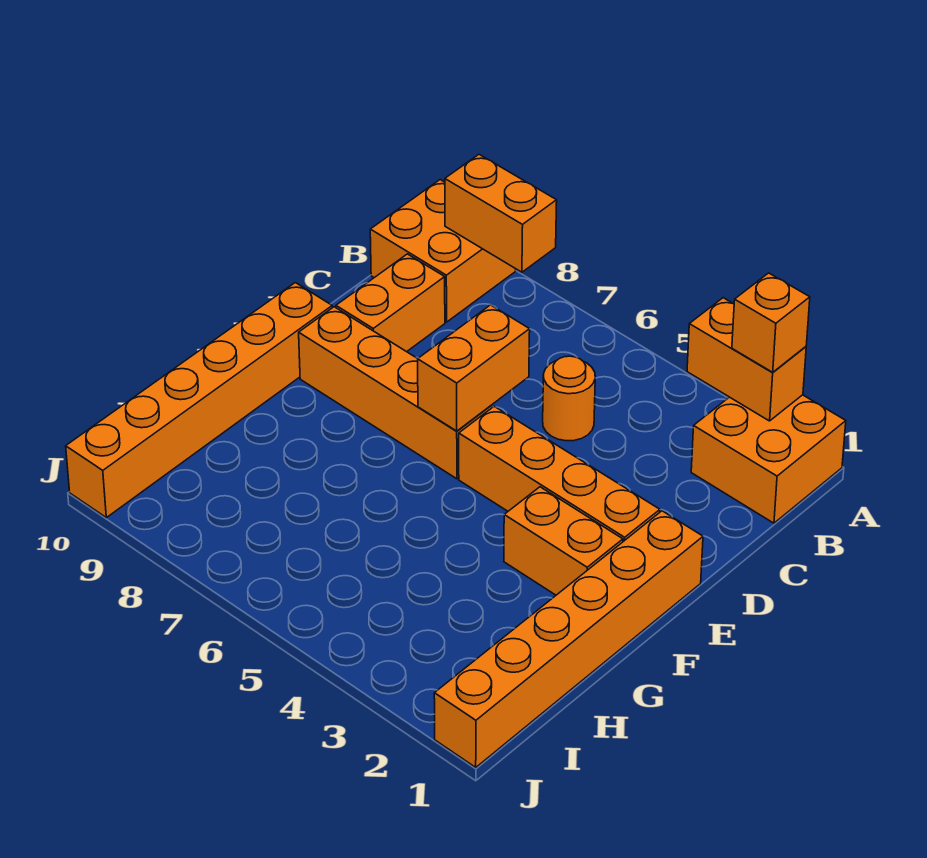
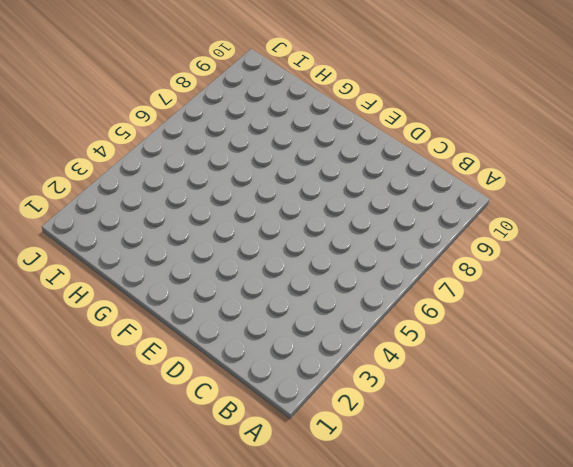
none -> orange brick A1:B2 level 1
none -> orange brick A9:B10 level 1
none -> orange round brick C5 level 1

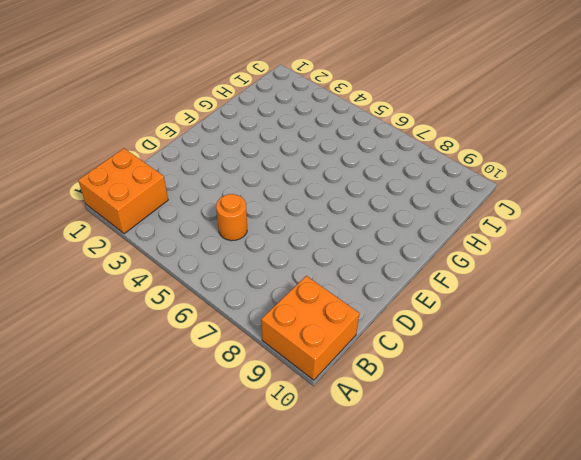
none -> orange brick C9:D9 level 1
none -> orange brick E1:J1 level 1
none -> orange brick E2:E5 level 1

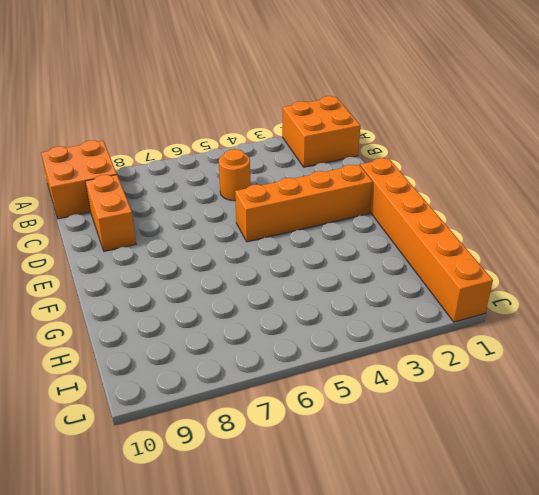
none -> orange brick E6:E9 level 1
none -> orange brick E10:J10 level 1
none -> orange brick F2:F3 level 1

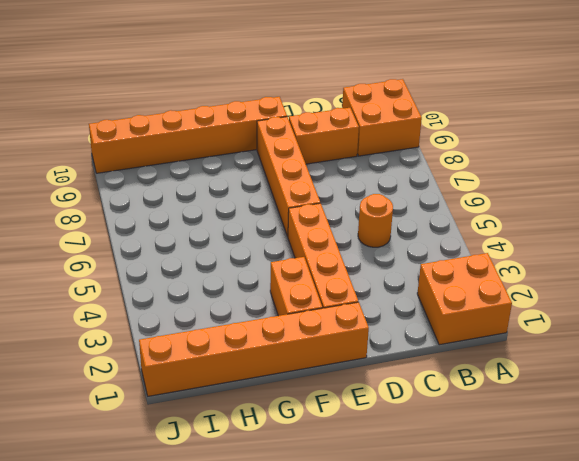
none -> orange brick A2:A3 level 2
none -> orange brick A8:A9 level 2
none -> orange brick D6:E6 level 2

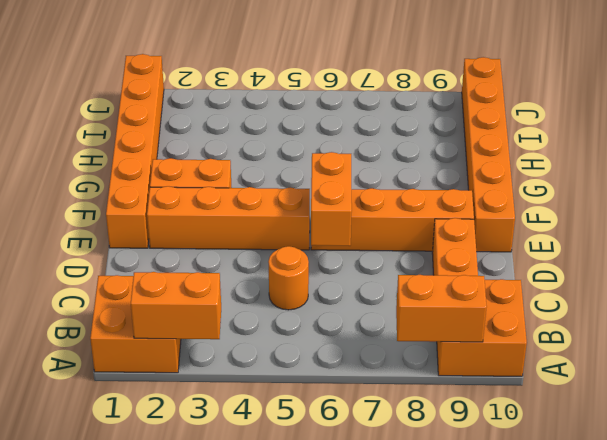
none -> orange brick A2 level 3

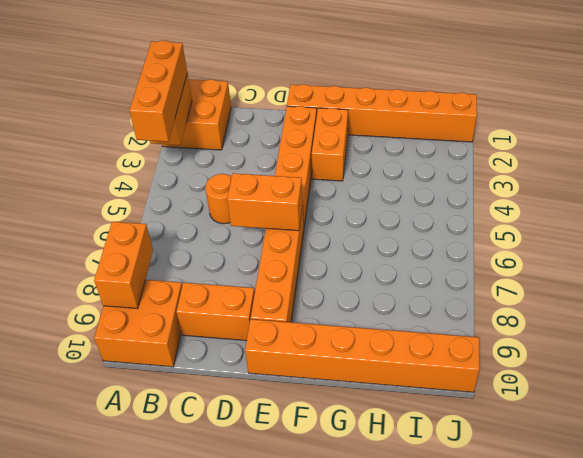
orange brick A2:A4 level 3 -> orange brick A2 level 3

